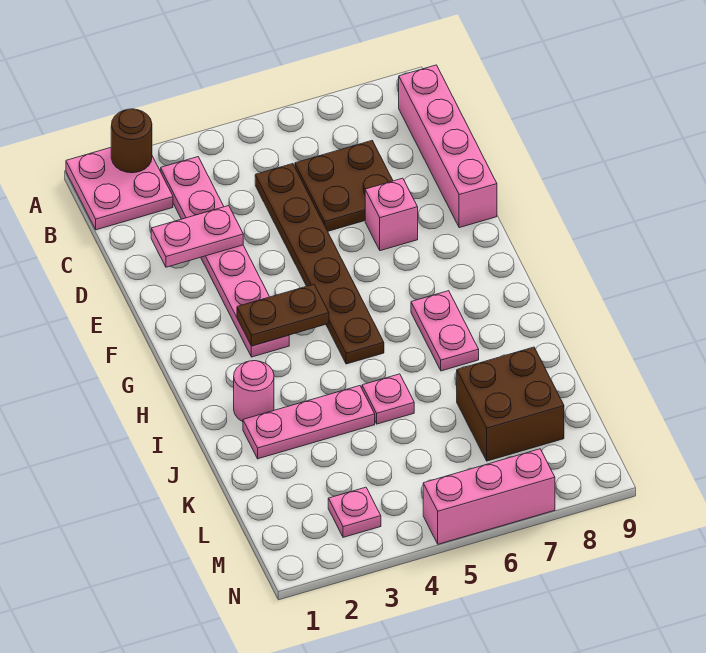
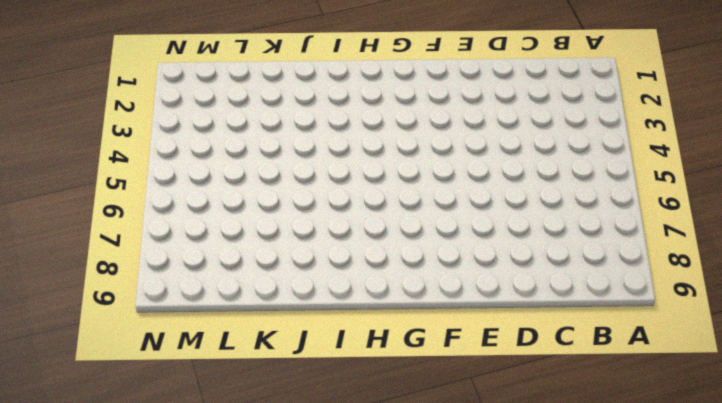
none -> pink plate A1:B2 level 1
none -> pink plate B3:G3 level 1
none -> pink brick B9:E9 level 1

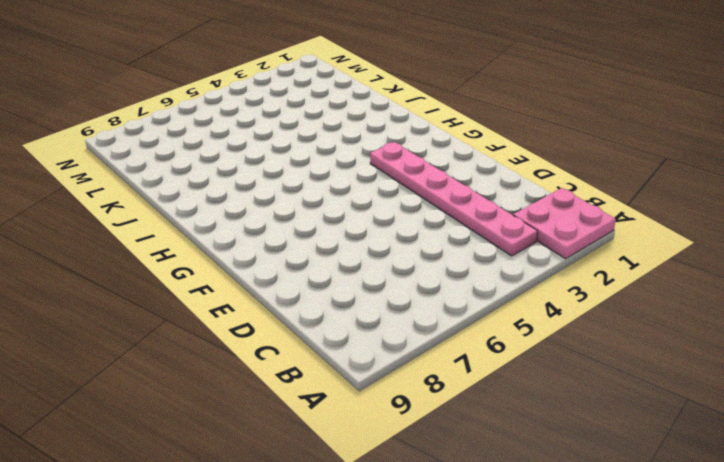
none -> pink brick B9:E9 level 1
none -> brown plate C5:H5 level 1
none -> brown plate C6:D7 level 1

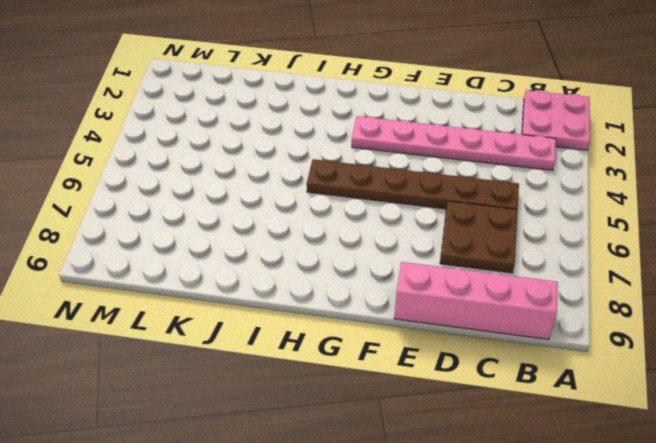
none -> pink brick E7 level 1
none -> pink plate H7:I7 level 1
none -> pink round brick I2 level 1

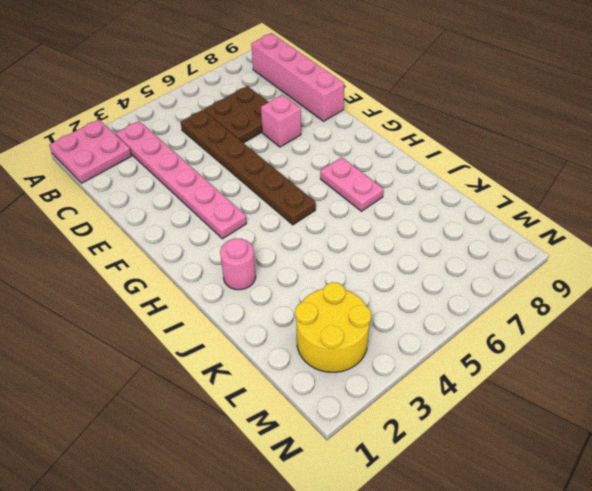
yellow round brick L2:M3 level 1 -> pink plate M3 level 1
none -> pink plate J2:J4 level 1
none -> pink plate J5 level 1
none -> brown brick K7:L8 level 1

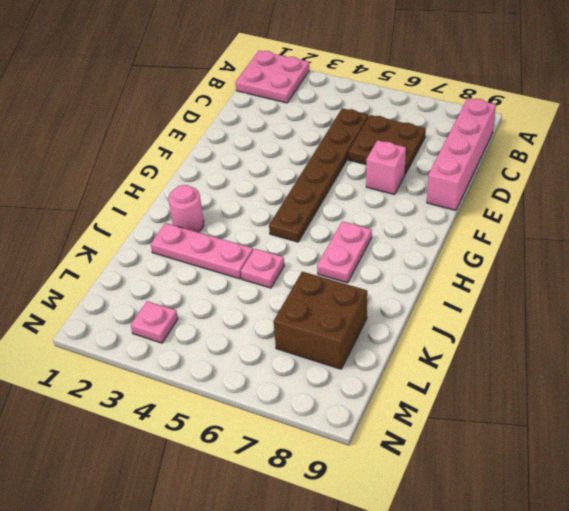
none -> pink plate B3:G3 level 1
none -> pink brick N5:N7 level 1
none -> brown round brick A2 level 2

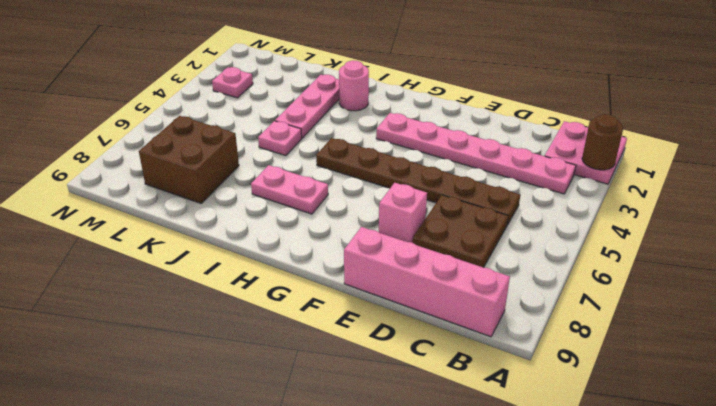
none -> pink brick N5:N7 level 1
none -> pink plate D2:D3 level 2
none -> brown plate G3:G4 level 2

